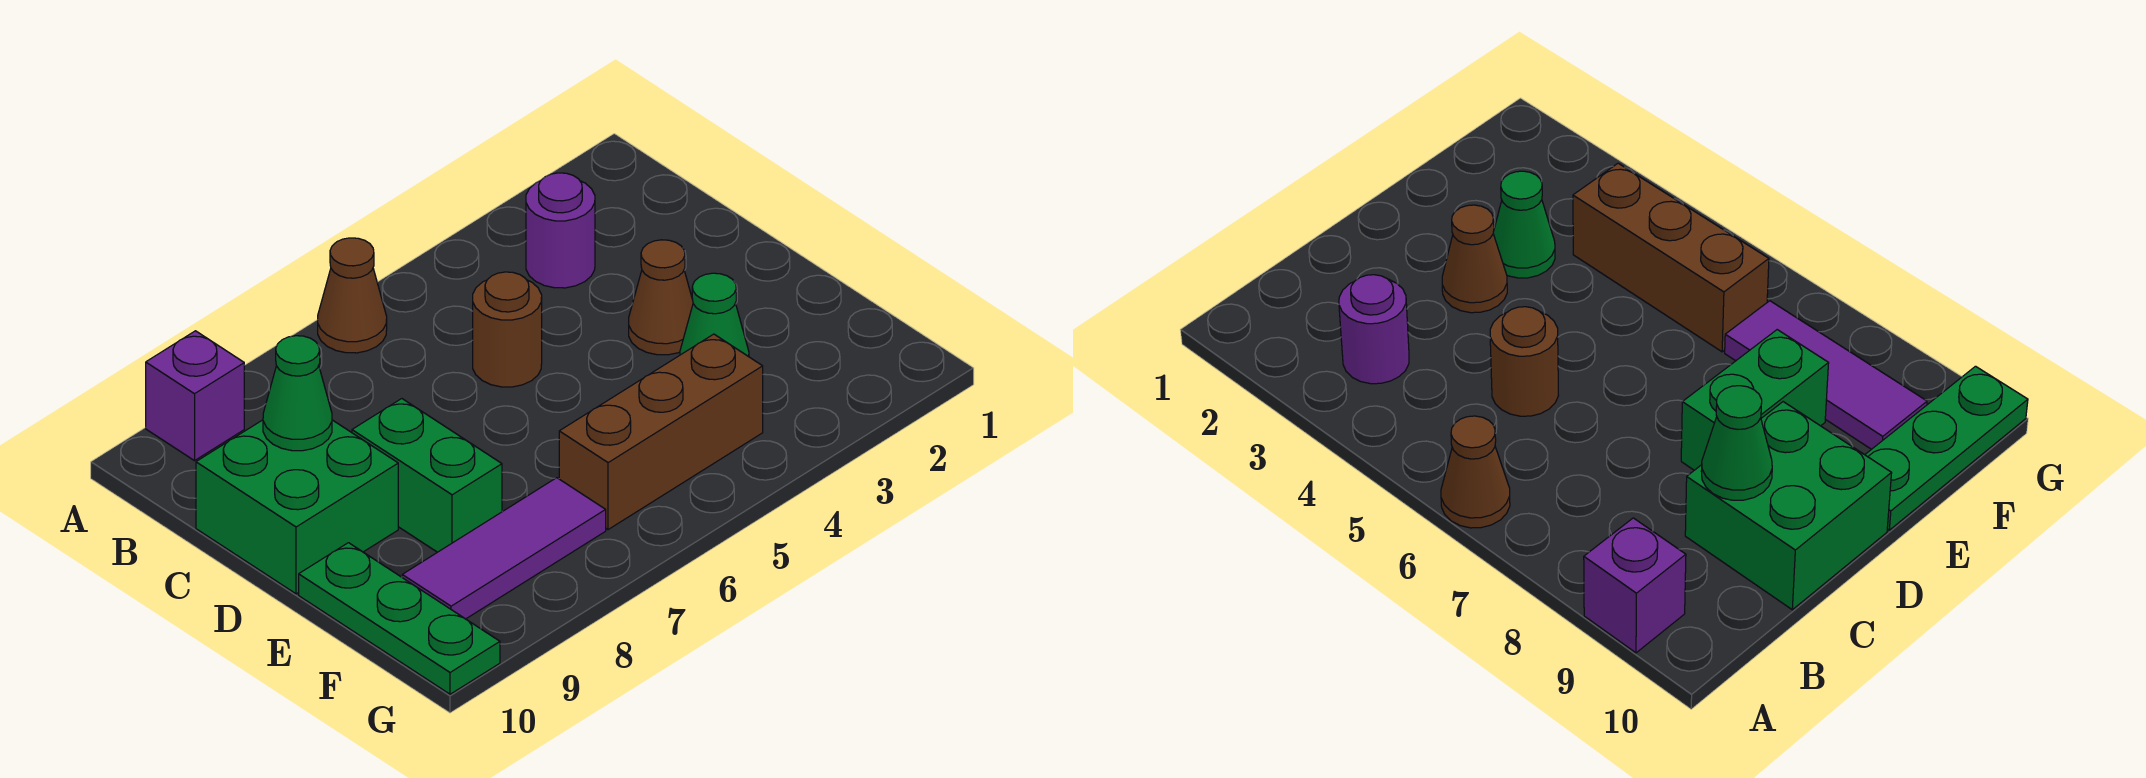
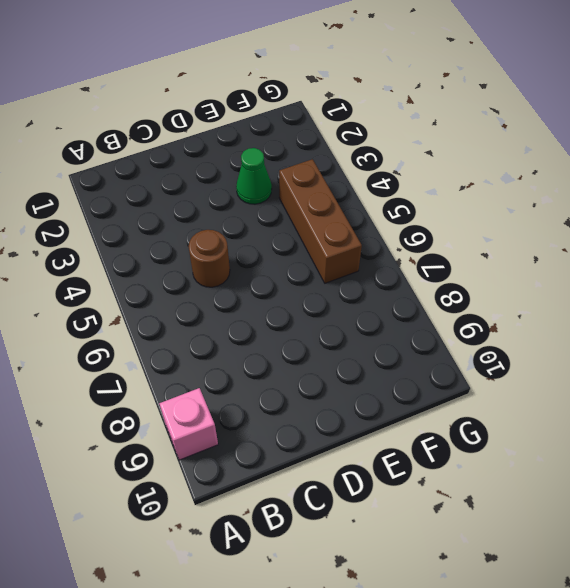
pink brick A9 level 1 -> purple brick A9 level 1
none -> brown cone A6 level 1
none -> purple round brick B3 level 1
none -> green brick C9:D10 level 1

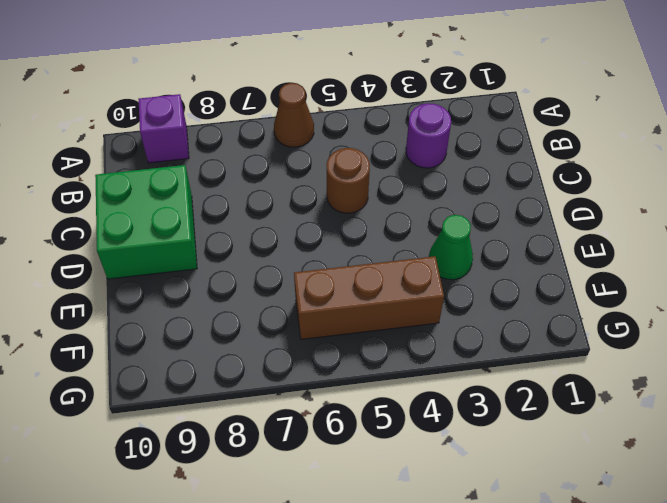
none -> brown cone D3 level 1
none -> green brick D8:E8 level 1
none -> green plate E10:G10 level 1

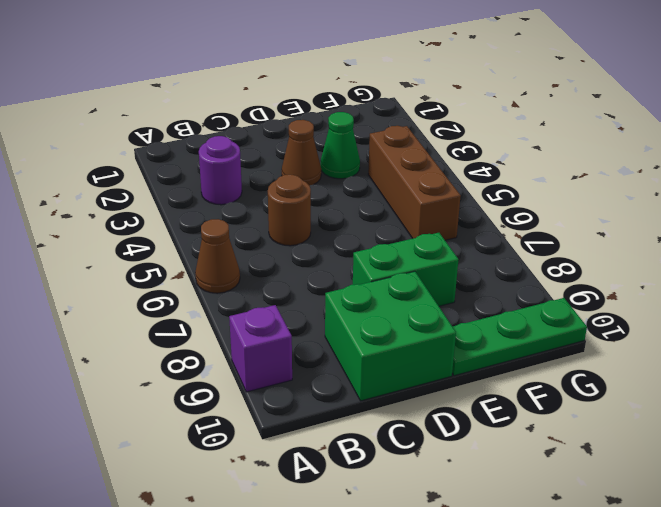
none -> purple tile F7:F9 level 1
none -> green cone C9 level 2

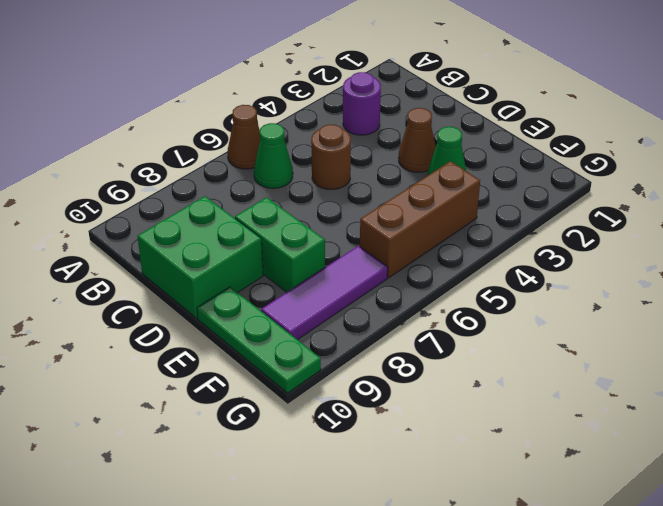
green cone B6 level 1 -> green cone C9 level 2
none -> purple brick A9 level 1

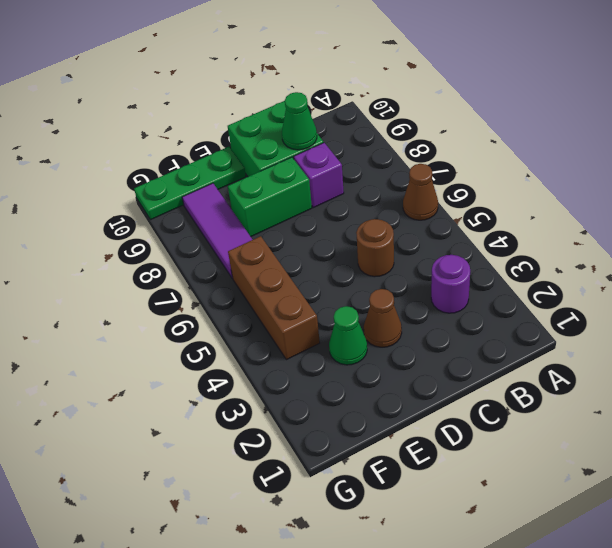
purple brick C8 level 1 -> purple brick A9 level 1

